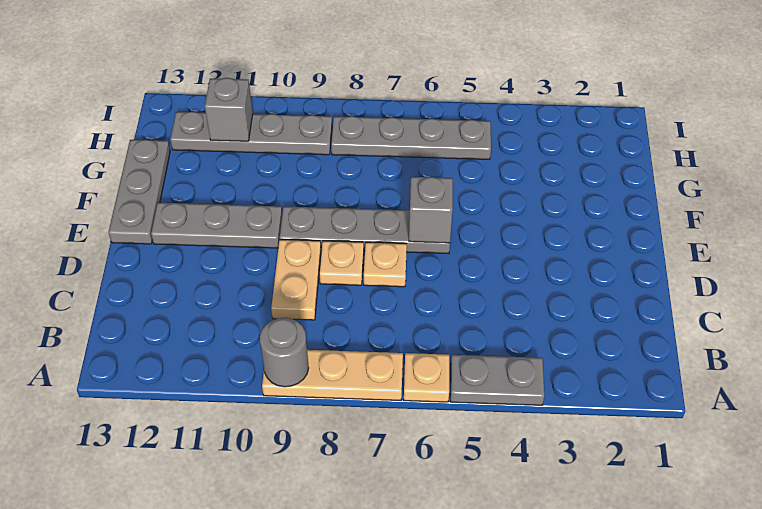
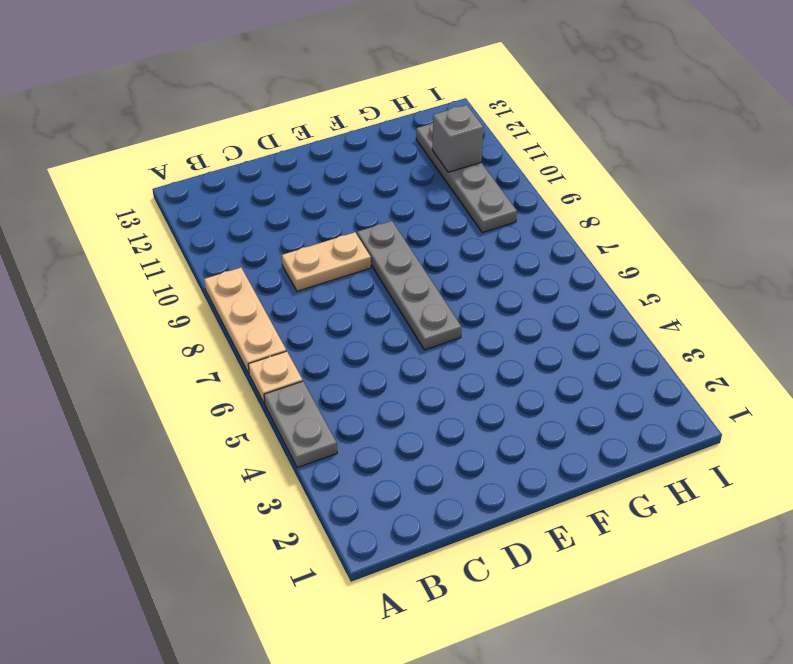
none -> tan plate D7 level 1
none -> tan plate D8 level 1
none -> grey plate E10:E12 level 1

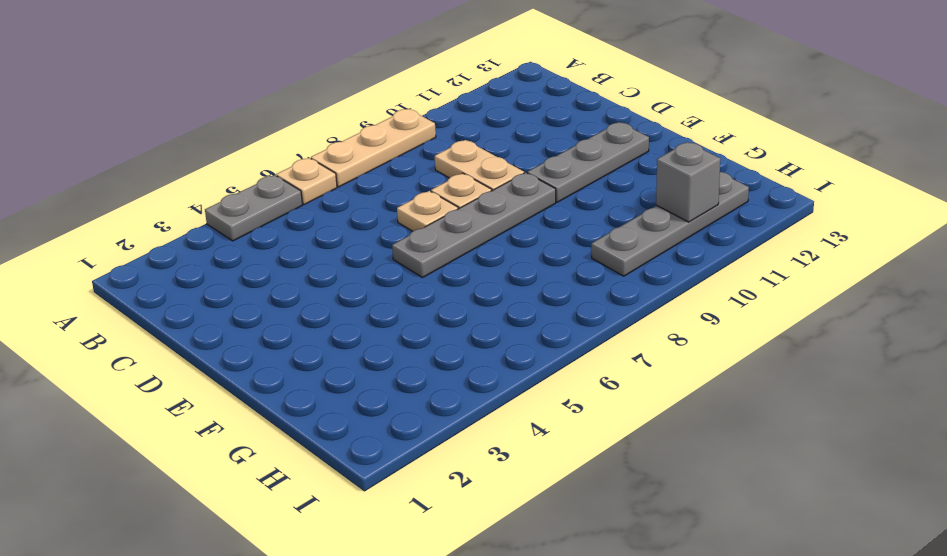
none -> grey plate E13:G13 level 1
none -> grey plate H5:H8 level 1
none -> grey round brick A9 level 2

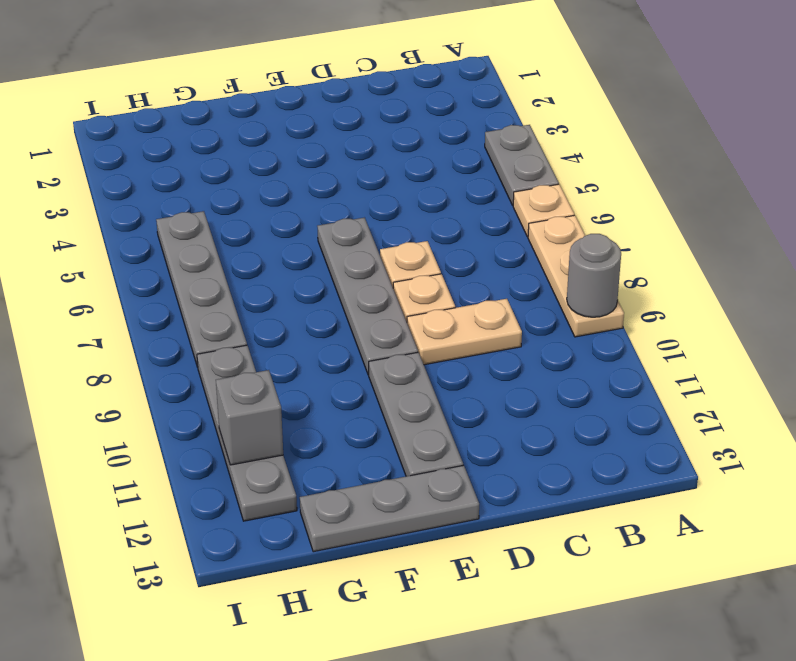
none -> grey brick E6 level 2

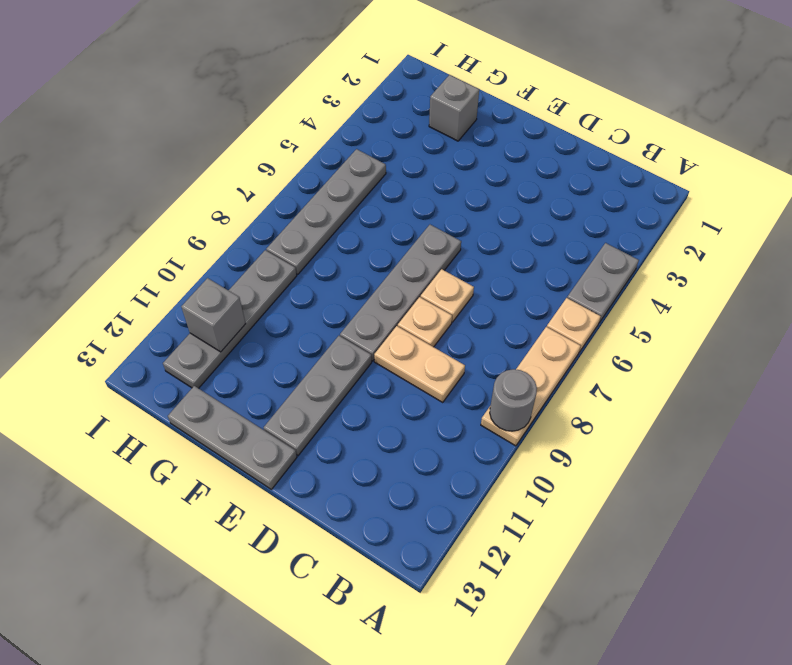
grey brick G2 level 1 -> grey brick E6 level 2

